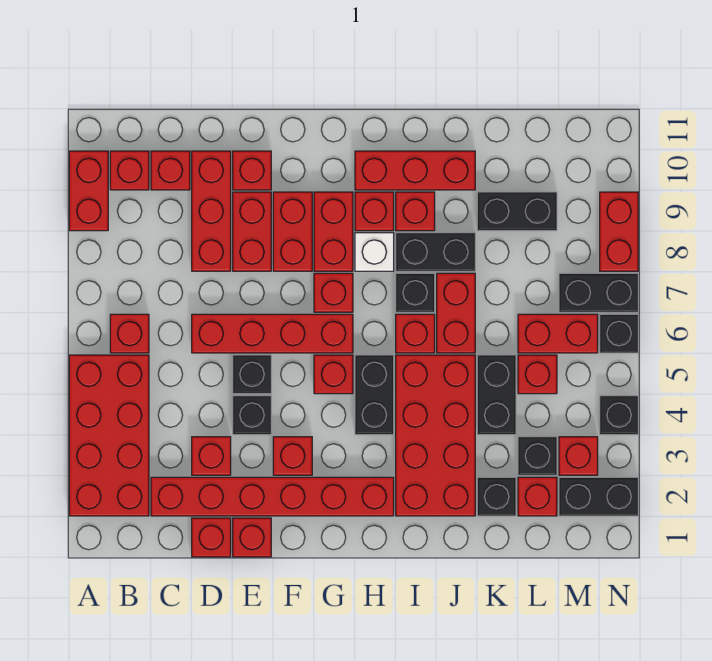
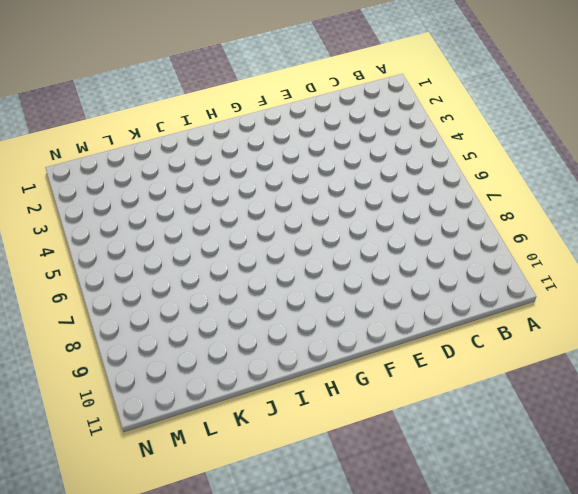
none -> red brick A2:B5 level 1
none -> red brick A9:A10 level 1
none -> red brick B6 level 1
none -> red brick B10 level 1

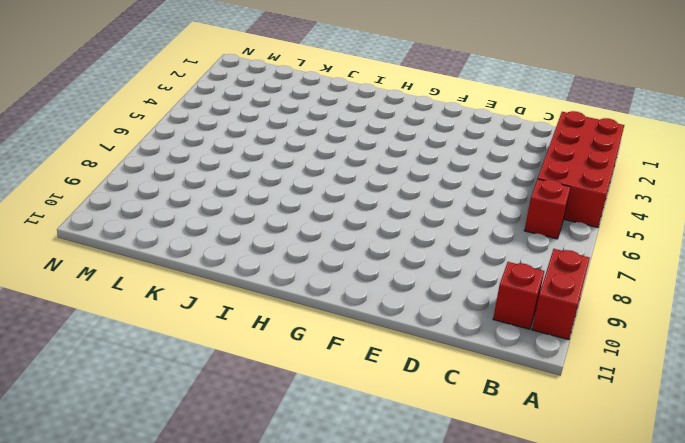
none -> red brick C2:H2 level 1
none -> red brick C10 level 1
none -> red brick D1 level 1
none -> red brick D3 level 1

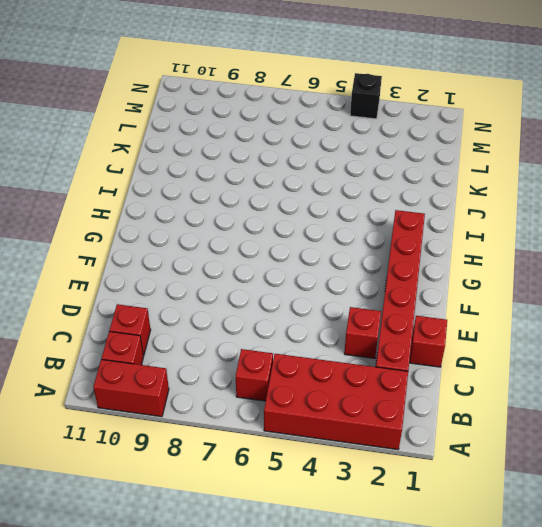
none -> red brick D6:G6 level 1
none -> red brick D8:D10 level 1
none -> red brick E1 level 1
none -> black brick E4 level 1

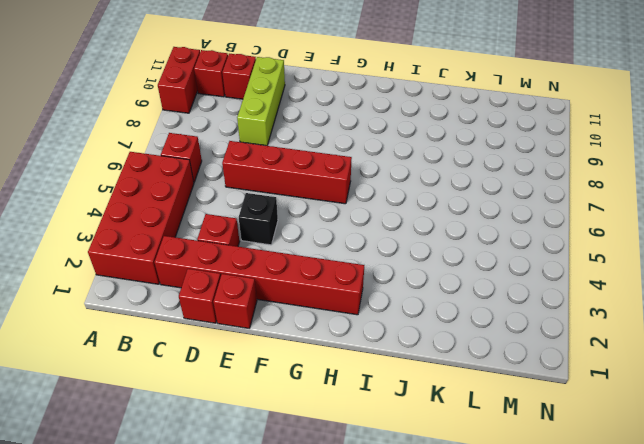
lime brick D8:D10 level 1 -> red brick D8:D10 level 1
none -> black brick E5 level 1
none -> red brick E8:E9 level 1
none -> red brick E10 level 1
none -> red brick F3 level 1

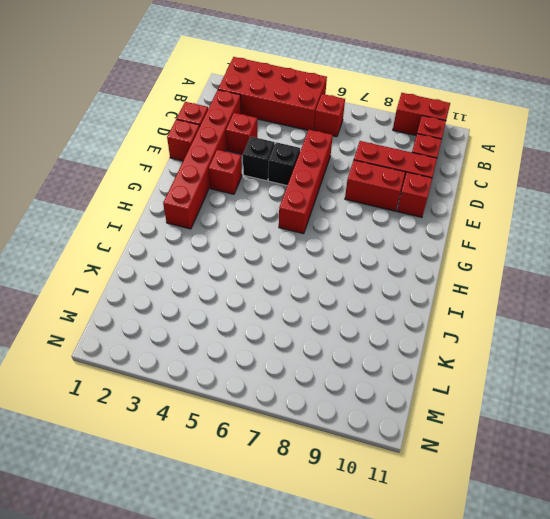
none -> red brick F8:F9 level 1
none -> red brick G5 level 1
none -> red brick G7 level 1
none -> red brick G8:G9 level 1

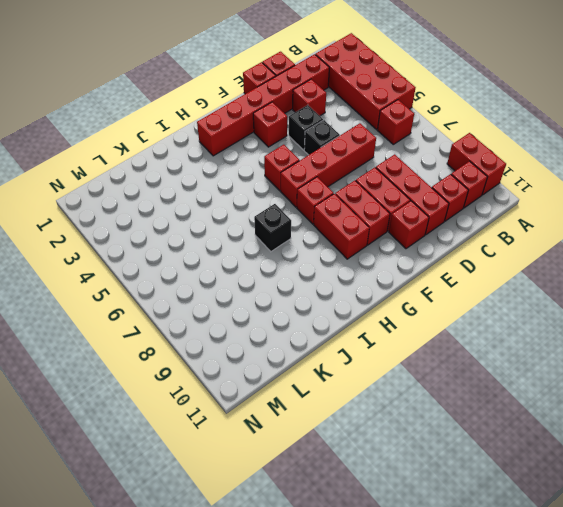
none -> black brick H4:H5 level 1
none -> white brick H8 level 1
none -> red brick H9 level 1
none -> red brick H10:J10 level 1

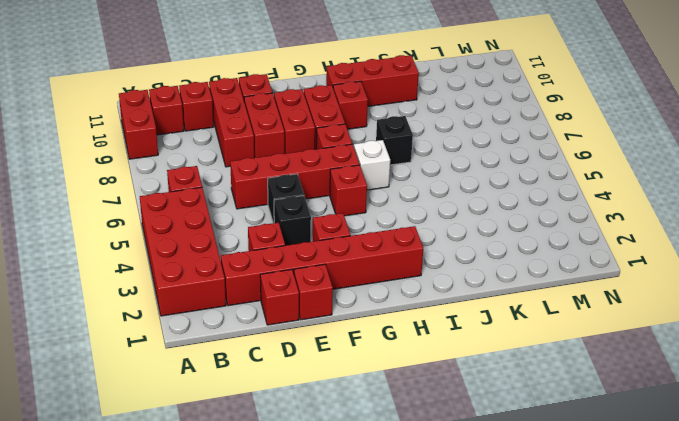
white brick H6 level 1 -> white brick H8 level 1
none -> black brick H4:H5 level 1
none -> red brick I2:J5 level 1
none -> red brick I6 level 1
none -> black brick I8:J8 level 1

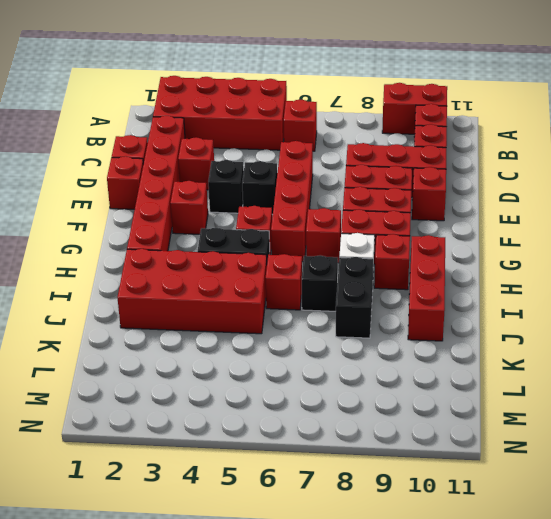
none -> red brick I9 level 1
none -> red brick J6:J7 level 1
none -> black brick K2 level 1
none -> black brick K4:K5 level 1

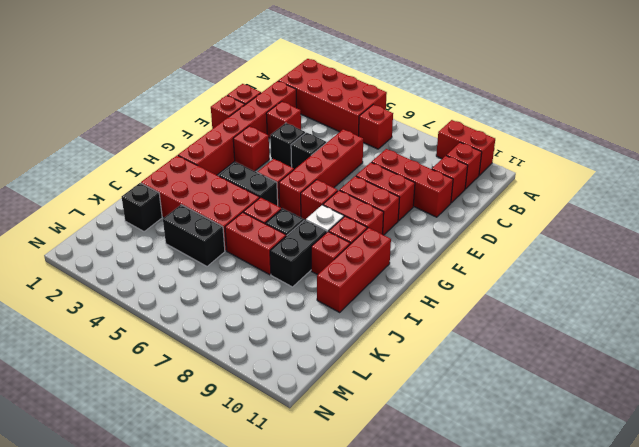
none -> red brick E10 level 1
none -> black brick K9:L9 level 1
none -> red brick L2 level 1
none -> black brick L3 level 1

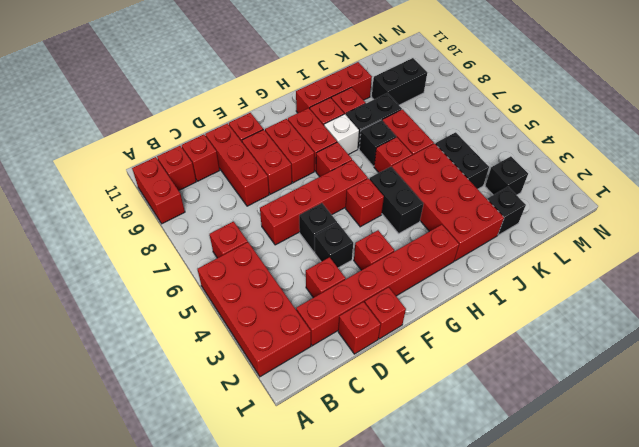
none -> red brick L2 level 1
none -> red brick L5 level 1
none -> red brick L6:M6 level 1
none -> black brick M2:N2 level 1

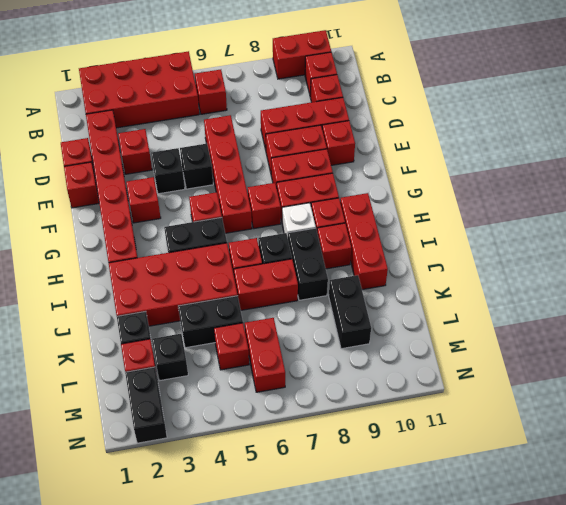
none -> red brick M3 level 1
none -> black brick M7:N7 level 1
none -> black brick N4 level 1
none -> black brick N6 level 1

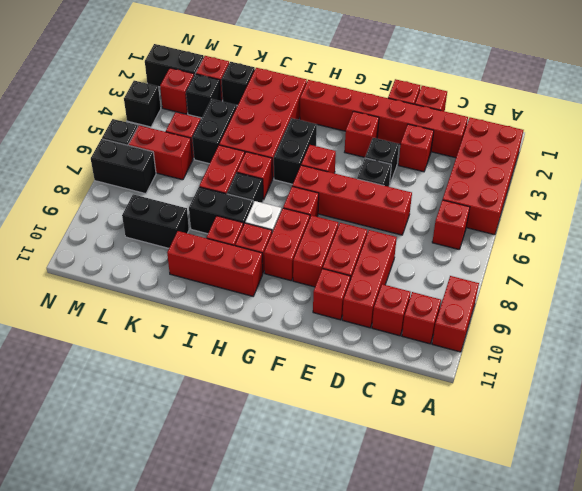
none -> red brick N8:N9 level 1

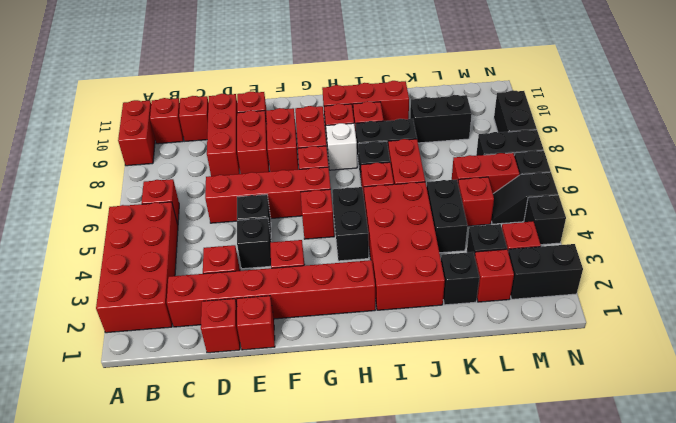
black slope M5:N5 level 1 top N -> none
black brick N8:N9 level 1 -> red brick N8:N9 level 1

